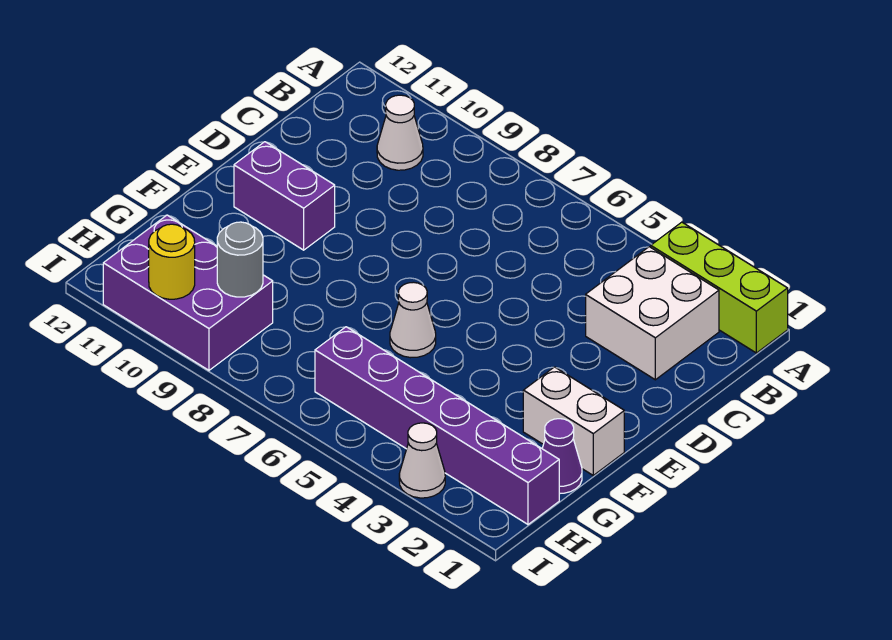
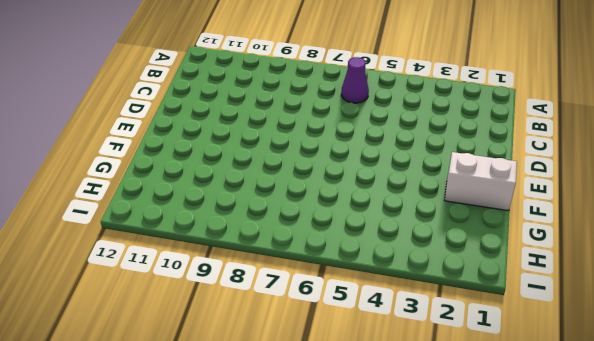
purple cone B6 level 1 -> purple cone G1 level 1
none -> lime brick A1:A3 level 1
none -> white brick B2:C3 level 1
none -> white cone B10 level 1

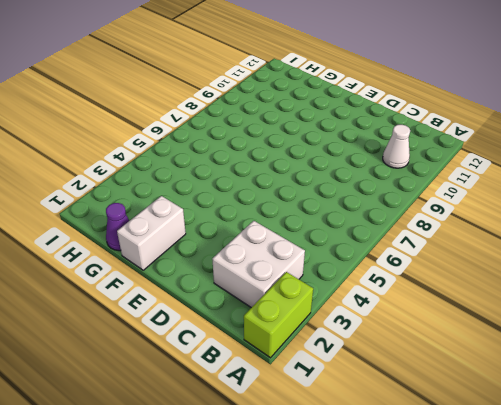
lime brick A1:A2 level 1 -> lime brick A1:A3 level 1
none -> purple brick E10:E11 level 1
none -> white cone F6 level 1
none -> purple brick H1:H6 level 1

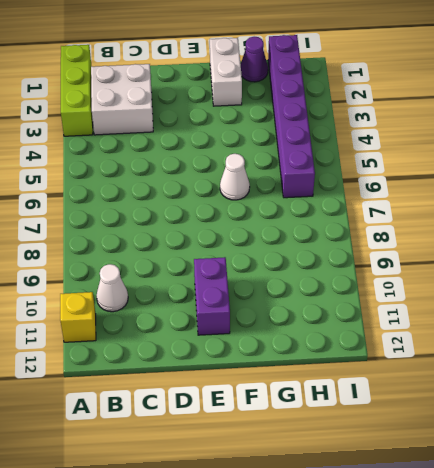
yellow brick A11 level 1 -> none
none -> purple brick H9:I11 level 1
none -> white cone I3 level 1
none -> grey round brick H9 level 2

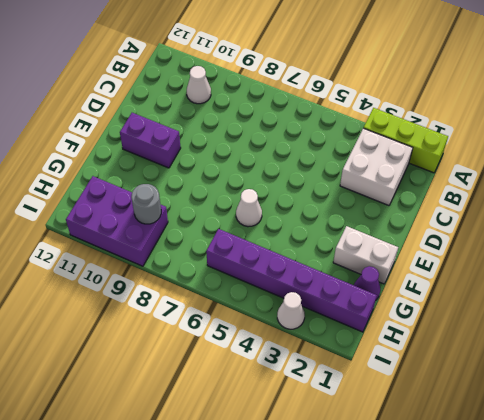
none -> yellow round brick I10 level 2

